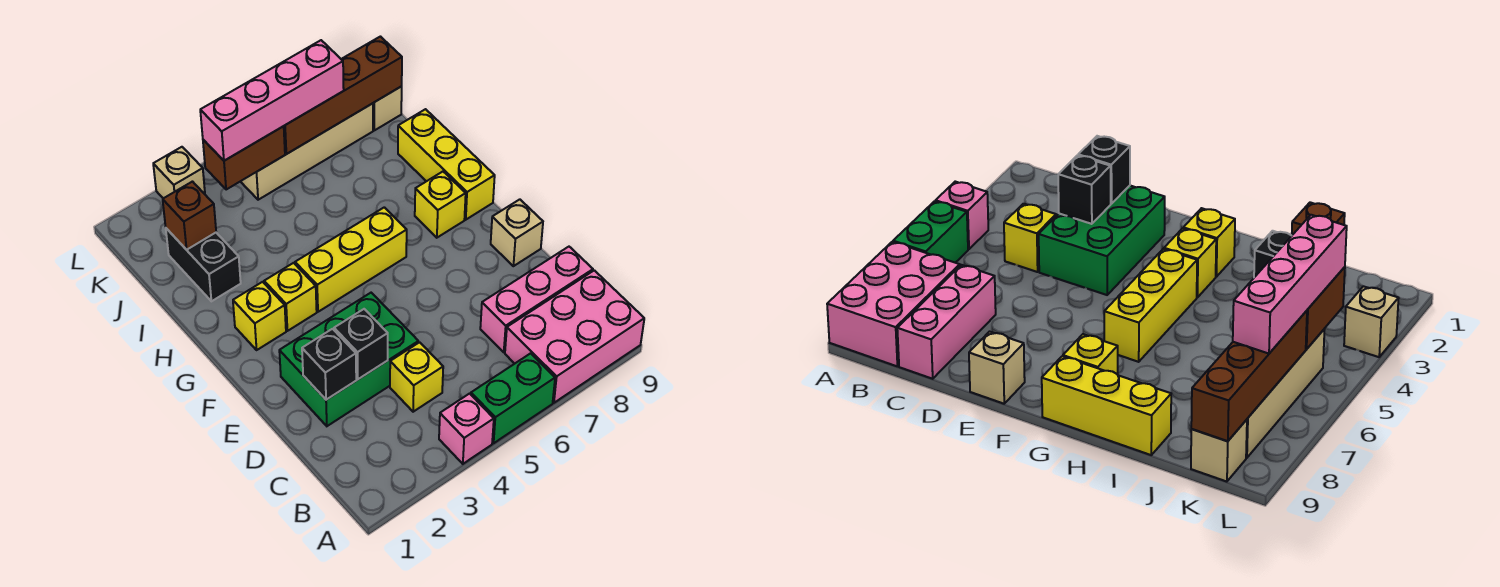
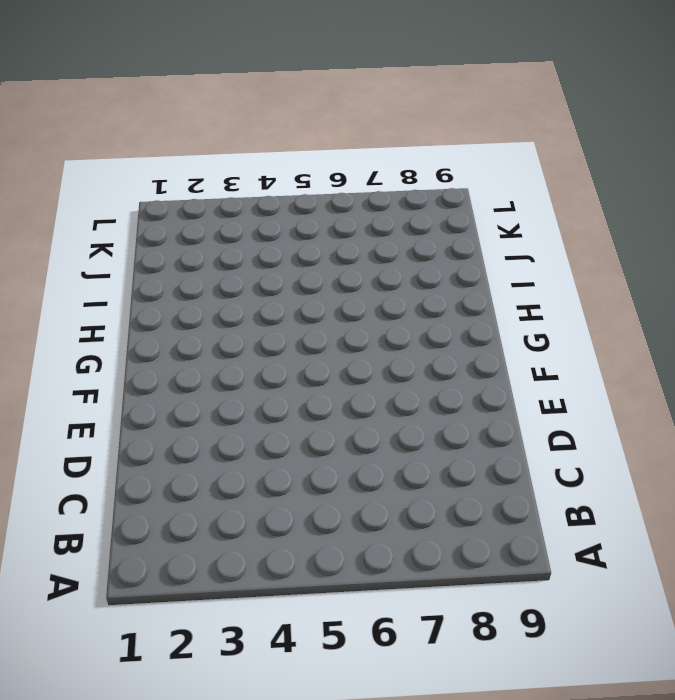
none -> pink brick A4 level 1
none -> green brick A5:A6 level 1
none -> pink brick A7:B9 level 1

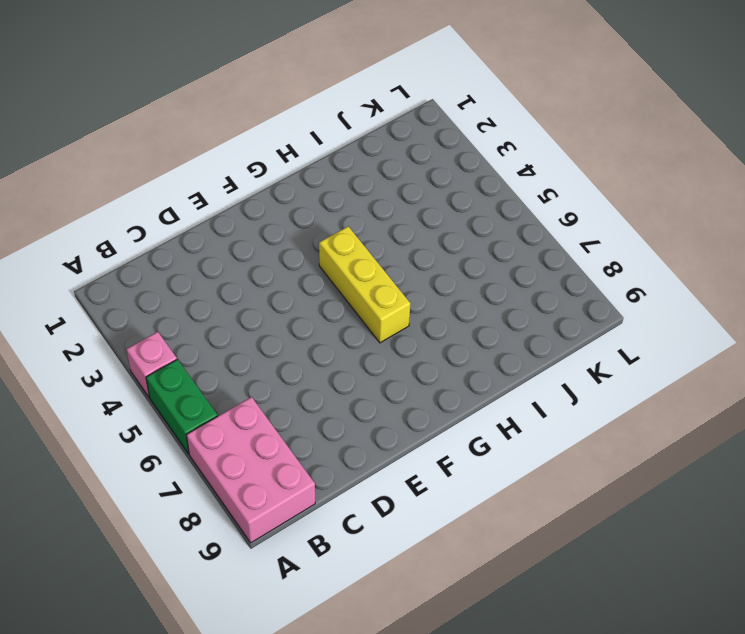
none -> yellow brick C4 level 1
none -> pink brick C7:C9 level 1
none -> green brick D2:E4 level 1

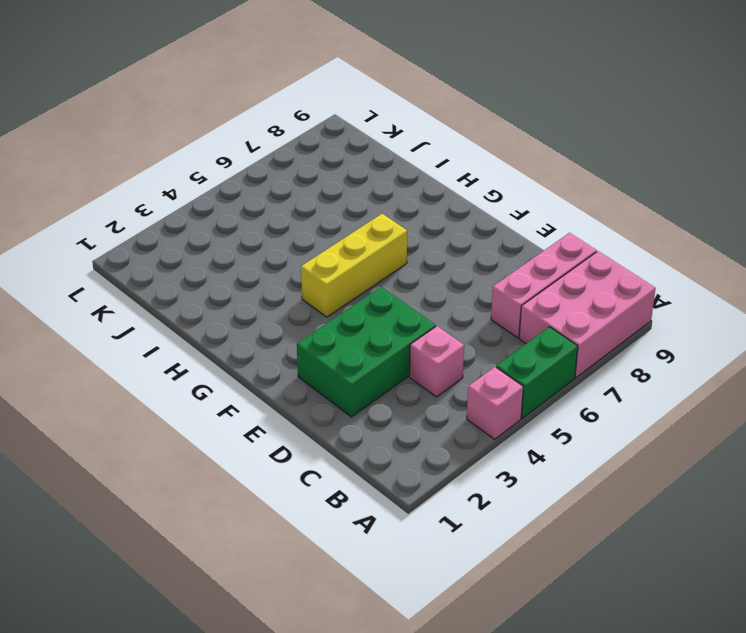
pink brick C4 level 1 -> yellow brick C4 level 1
none -> tan brick E9 level 1
none -> yellow brick G2 level 1
none -> yellow brick G3 level 1

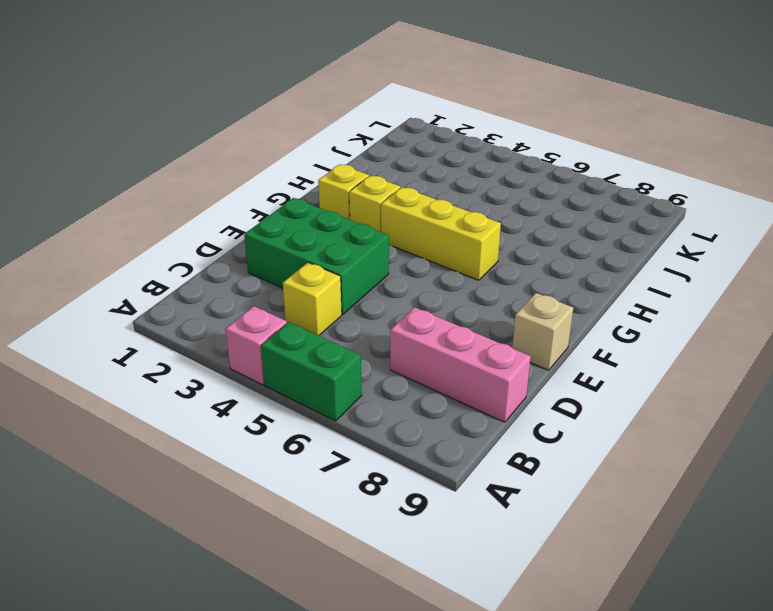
none -> pink brick A7:B9 level 1
none -> yellow brick G8 level 1
none -> yellow brick G9:I9 level 1

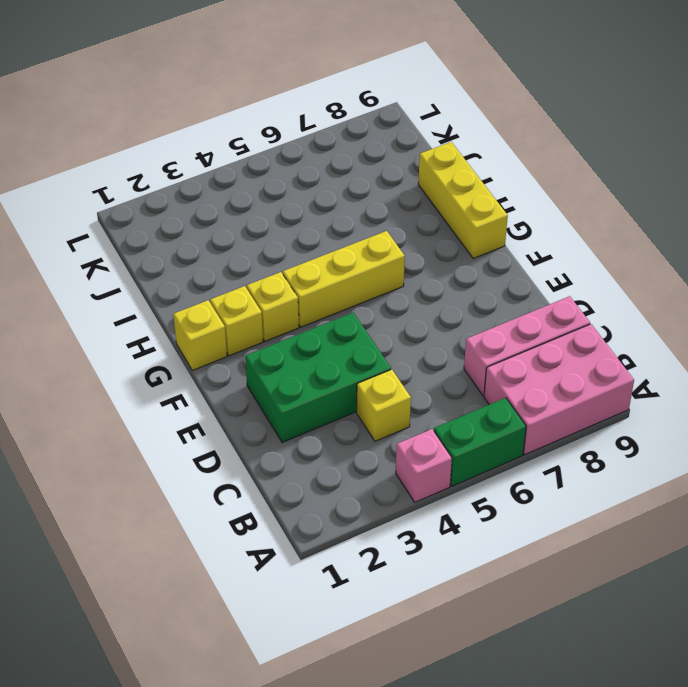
yellow brick G1 level 1 -> yellow brick G8 level 1
none -> tan brick E9 level 1
none -> black brick I2:J2 level 1
none -> tan brick K5:K8 level 1

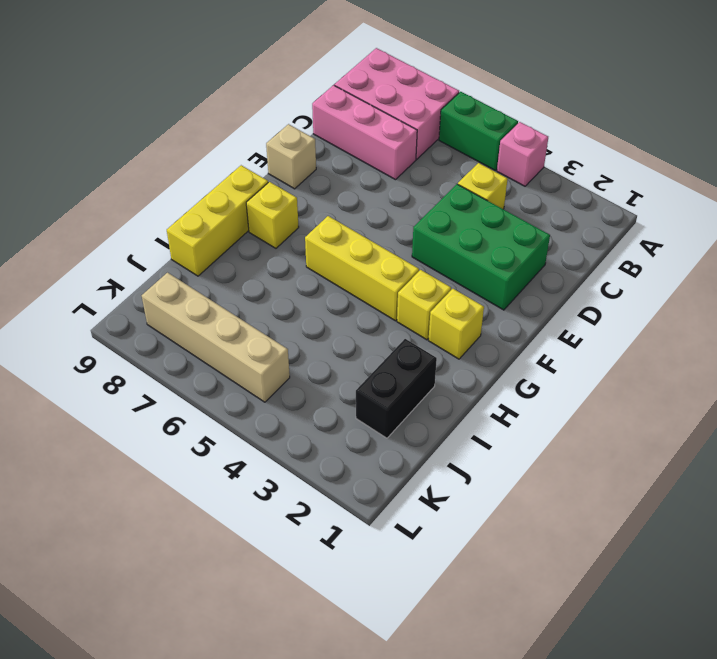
none -> tan brick K9 level 1
none -> tan brick L3 level 1
none -> black brick D2 level 2

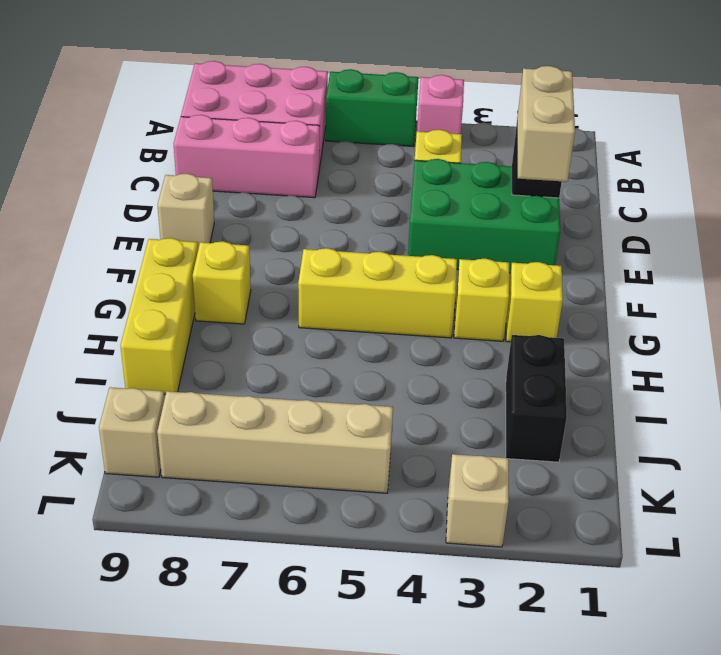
tan brick D2:E2 level 3 -> none
none -> black brick D3 level 2
none -> brown brick J2 level 2
none -> brown brick K4:K5 level 2

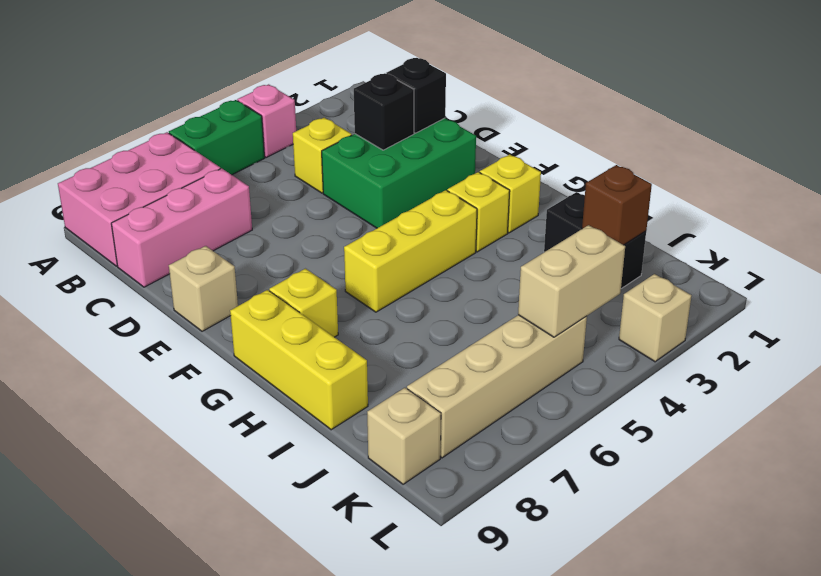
tan brick K4:K5 level 2 -> brown brick K4:K5 level 2
none -> brown brick K6:K9 level 2
none -> pink brick K4:K7 level 3

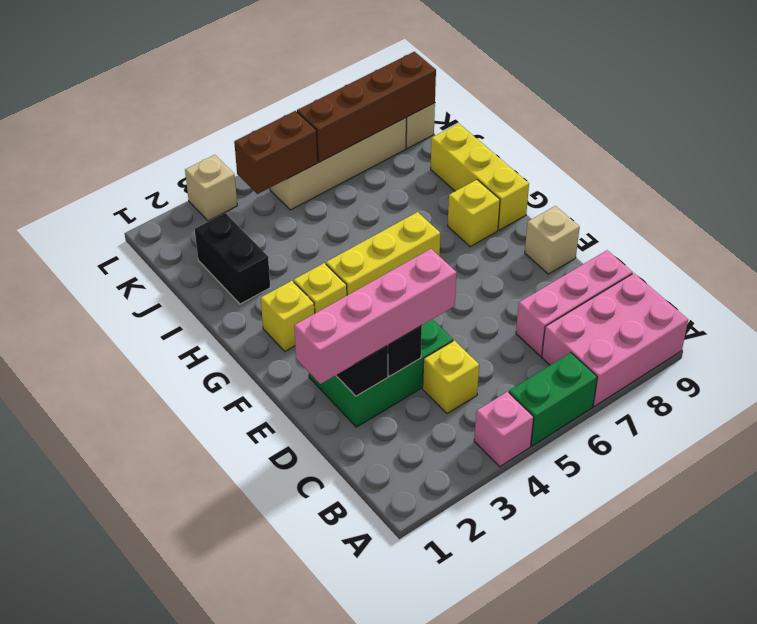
pink brick D1:D4 level 3 -> pink brick K4:K7 level 3
none -> brown brick J2 level 2

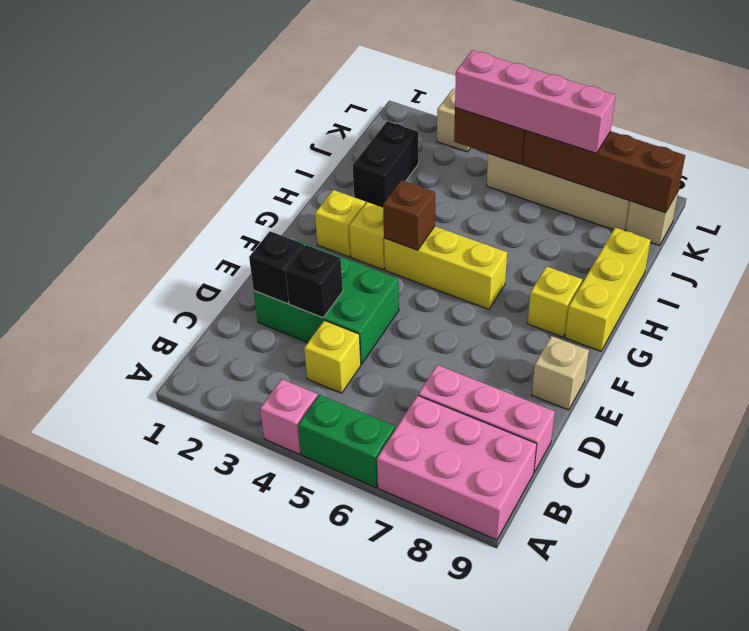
brown brick G4 level 2 -> brown brick J2 level 2

